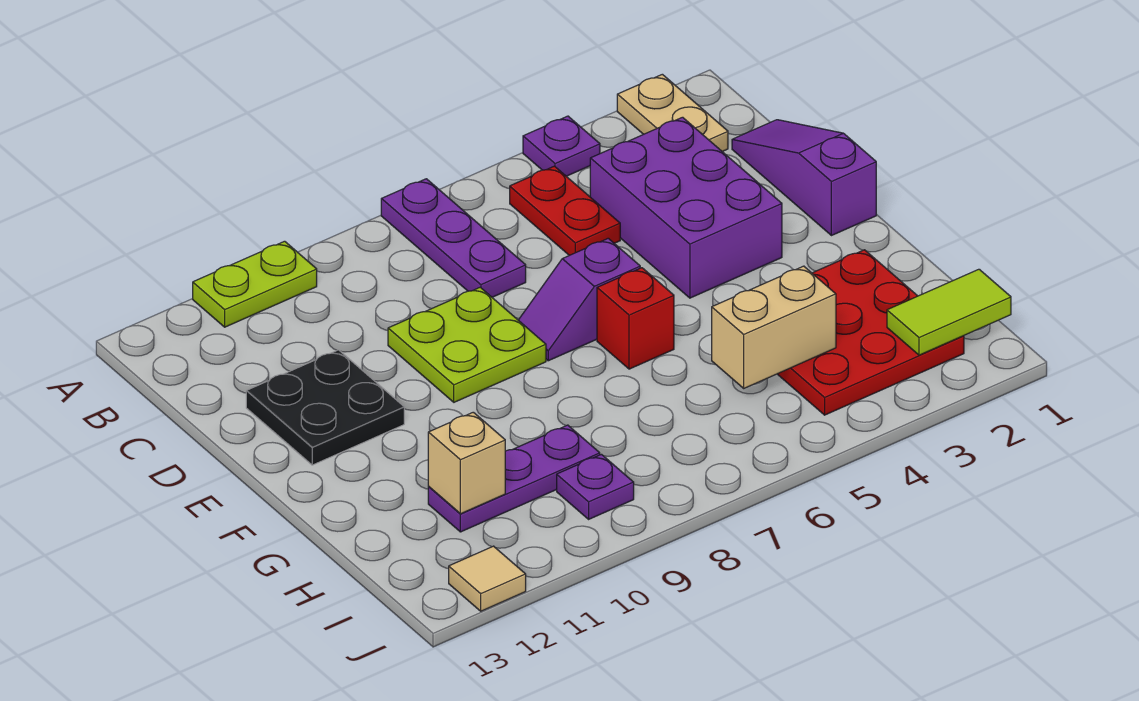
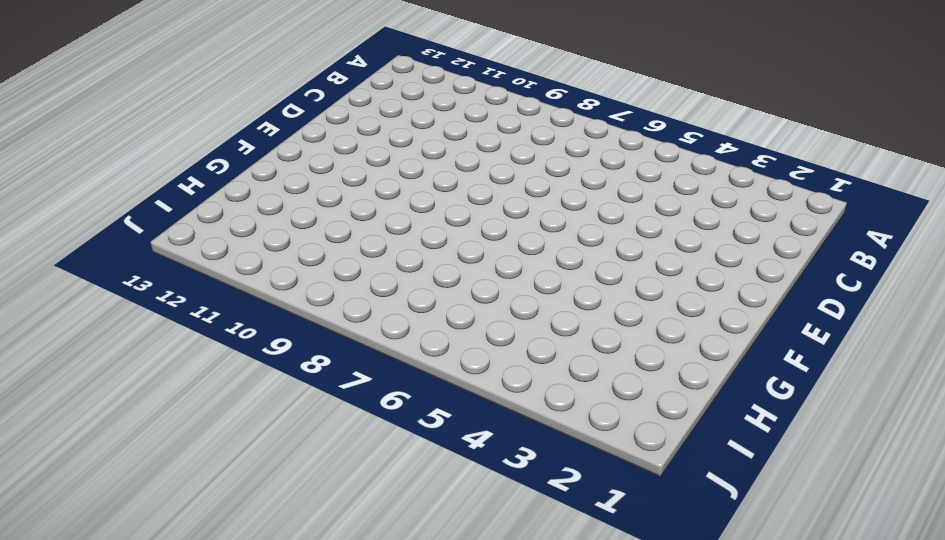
none -> tan plate A2:B2 level 1
none -> purple plate A4 level 1
none -> purple plate A7:C7 level 1

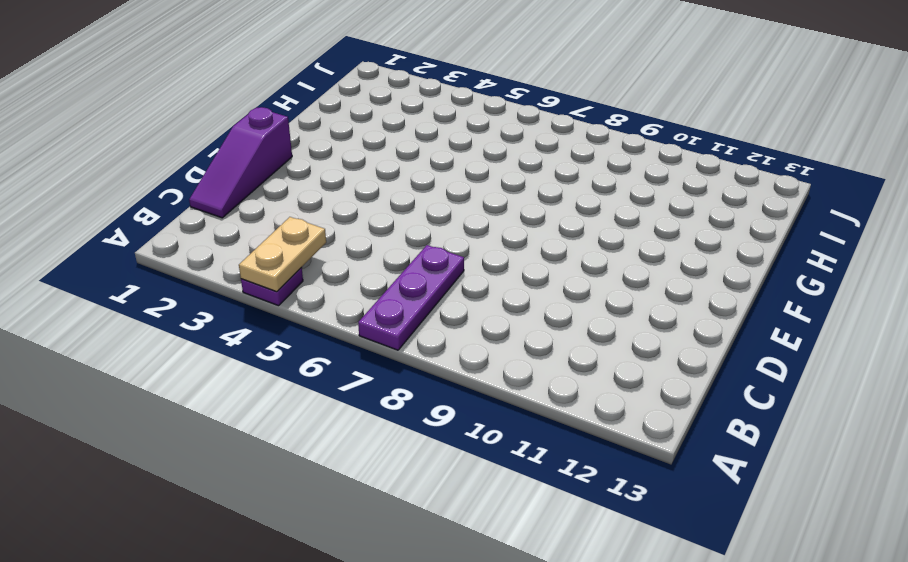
tan plate A4:B4 level 2 -> tan plate A2:B2 level 1
none -> lime plate A10:A11 level 1
none -> red plate B5:C5 level 1
none -> purple brick C3:E4 level 1

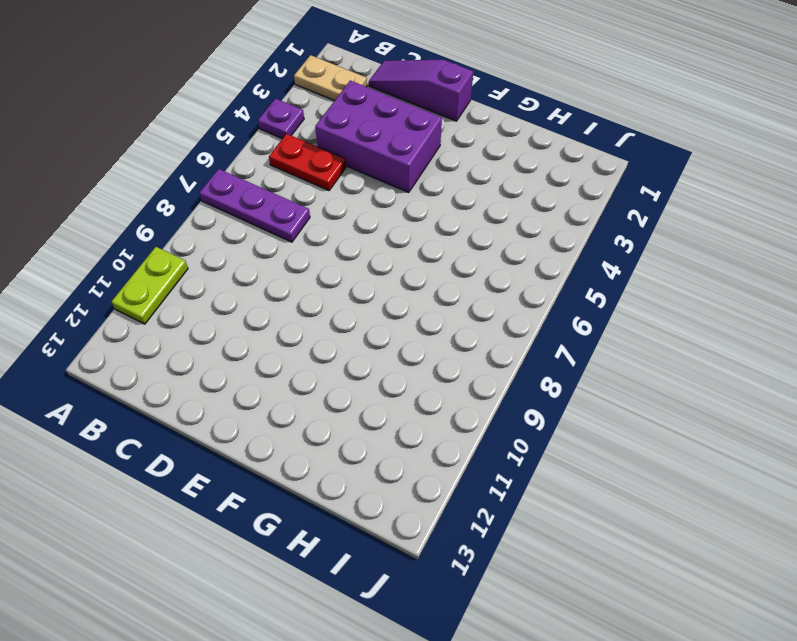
none -> lime plate D8:E9 level 1
none -> black plate D11:E12 level 1
none -> purple slope E6:E7 level 1 top 6

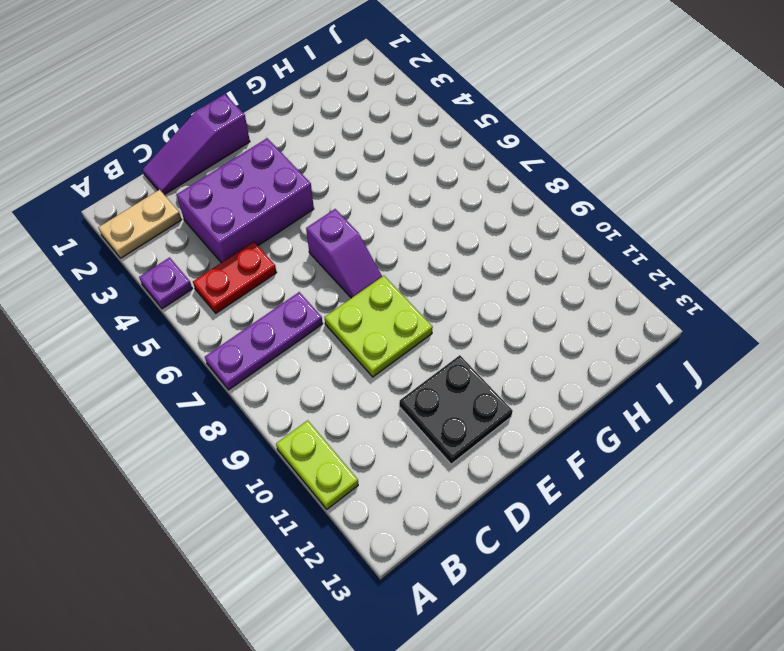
none -> red brick F6 level 1
none -> red plate G2:I4 level 1
none -> purple plate H9:H11 level 1

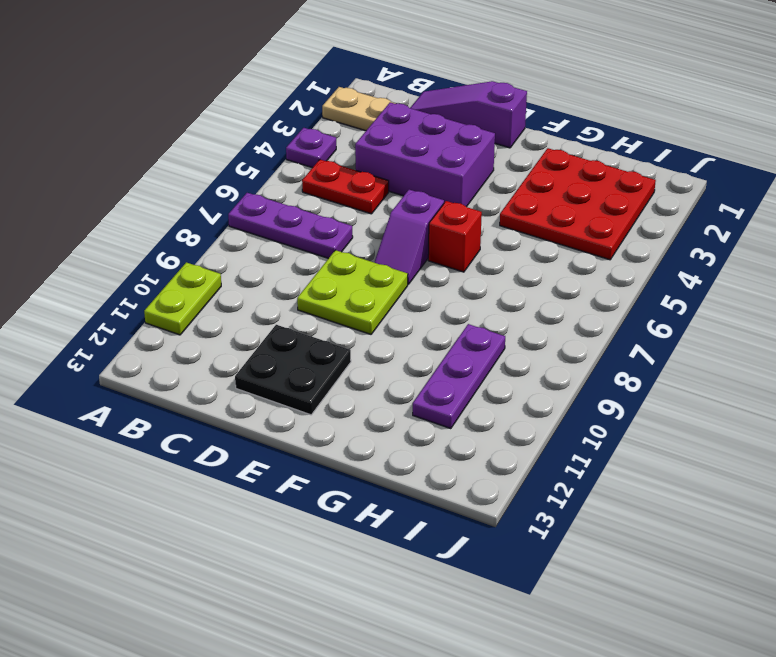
none -> purple plate I9 level 1
none -> tan tile J12 level 1
none -> tan brick H4:H5 level 2

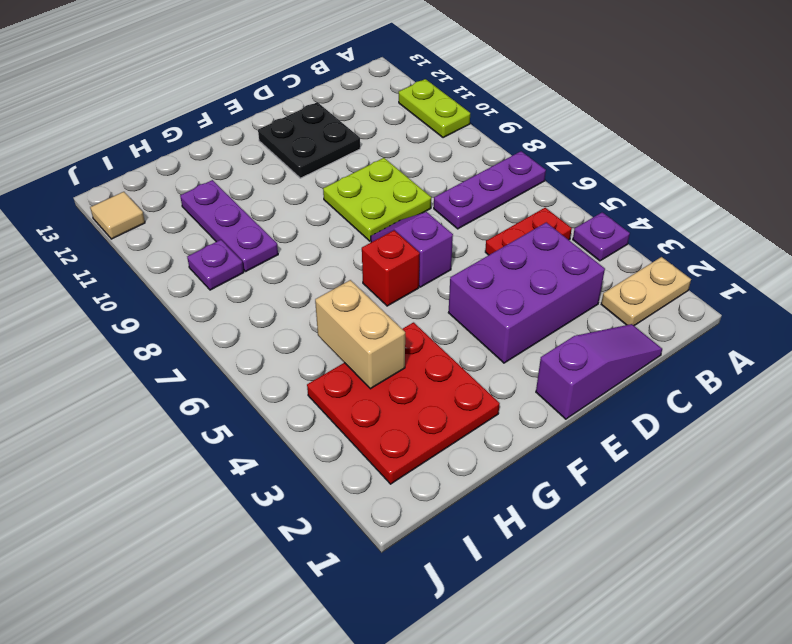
none -> tan brick H11 level 2
none -> lime tile I1:I2 level 2

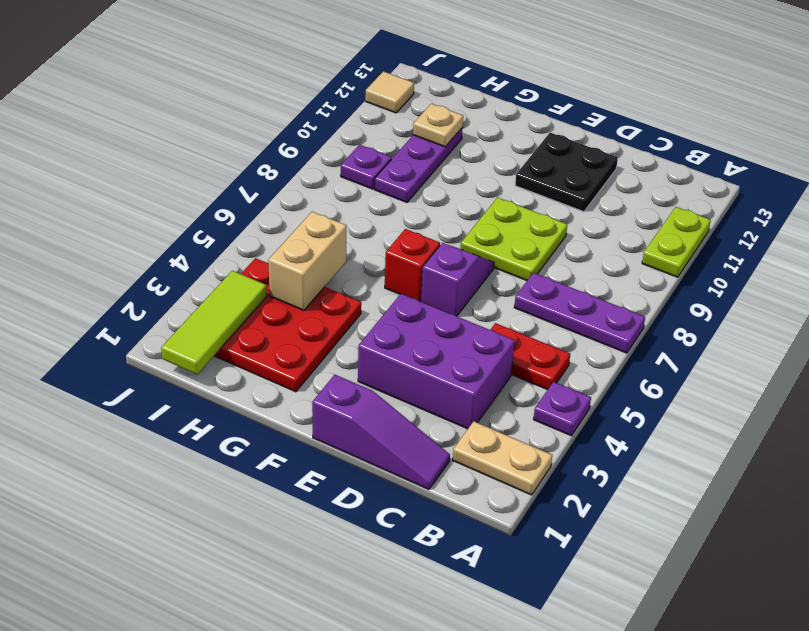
tan plate H11 level 2 -> tan brick H11 level 2
lime tile I1:I3 level 2 -> lime tile I1:I2 level 2

